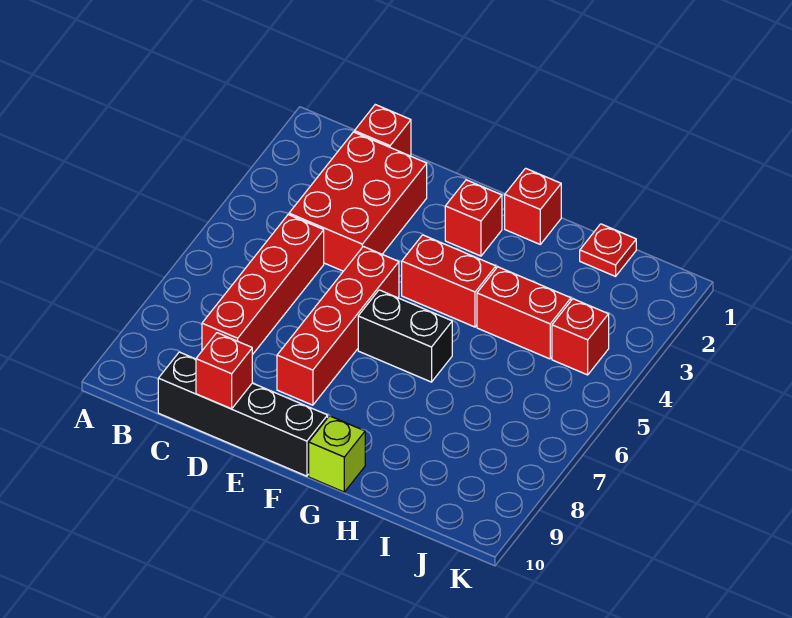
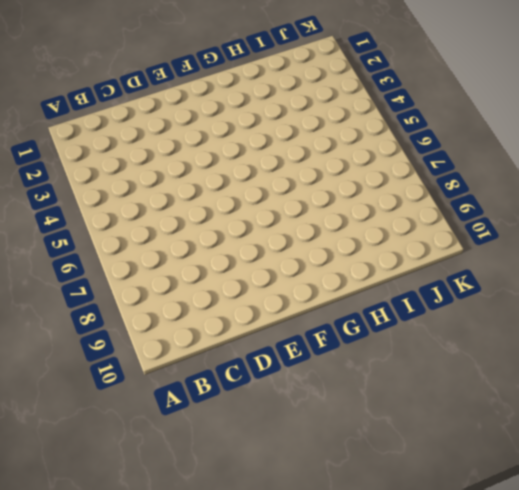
none -> red brick C1 level 1
none -> red brick C2:D4 level 1
none -> red brick C5:C8 level 1

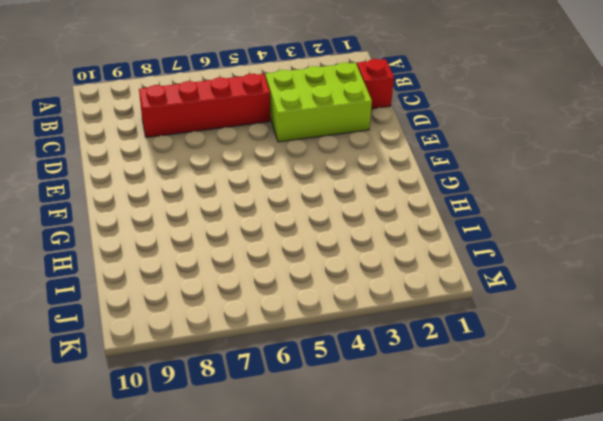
lime brick C2:D4 level 1 -> red brick C2:D4 level 1
none -> black brick C10:F10 level 1
none -> red brick E5:E8 level 1
none -> red brick F2 level 1

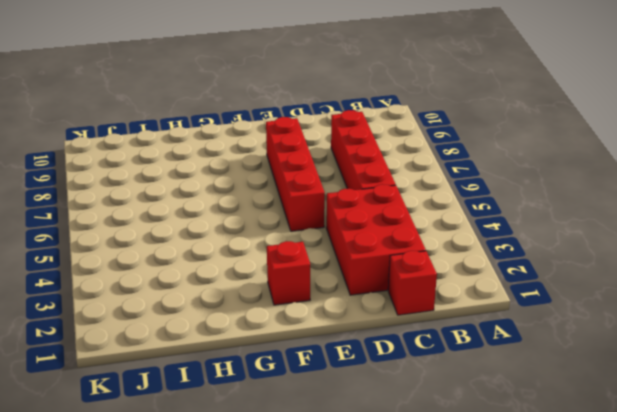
none -> black brick C10:F10 level 1
none -> red brick F4:G4 level 1
none -> black brick F6:G6 level 1

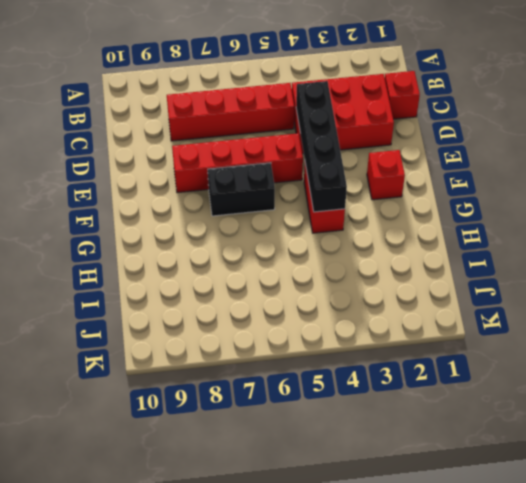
black brick D4:G4 level 2 -> black brick C10:F10 level 1
black brick F6:F7 level 1 -> black brick F6:G6 level 1
none -> red brick G1 level 1
none -> lime brick G10 level 1
none -> red brick H4:I4 level 1

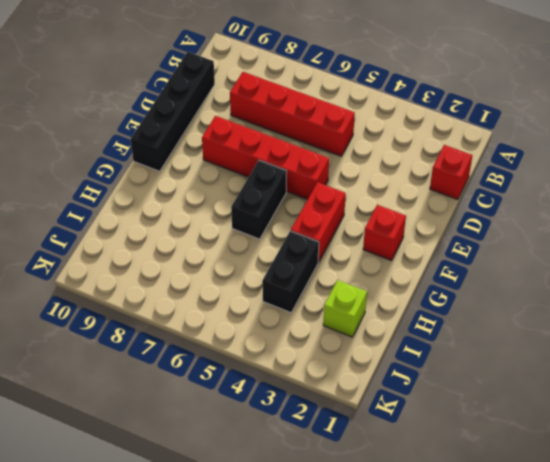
black brick H4:I4 level 1 -> red brick H4:I4 level 1
lime brick I2 level 1 -> lime brick G10 level 1
none -> red brick C2:D4 level 1
none -> red brick G1 level 1
none -> red plate I1 level 1

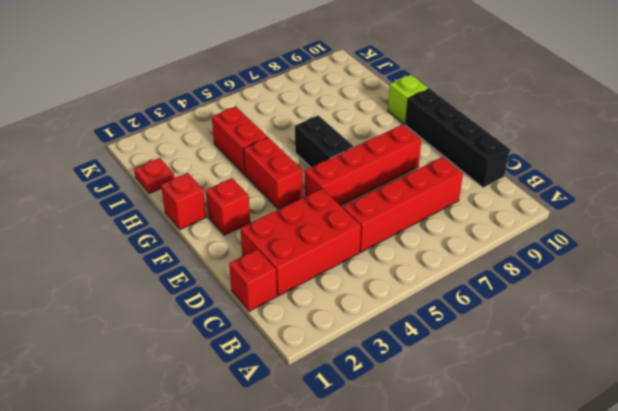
none -> red brick J4 level 1
none -> red brick D10 level 2

